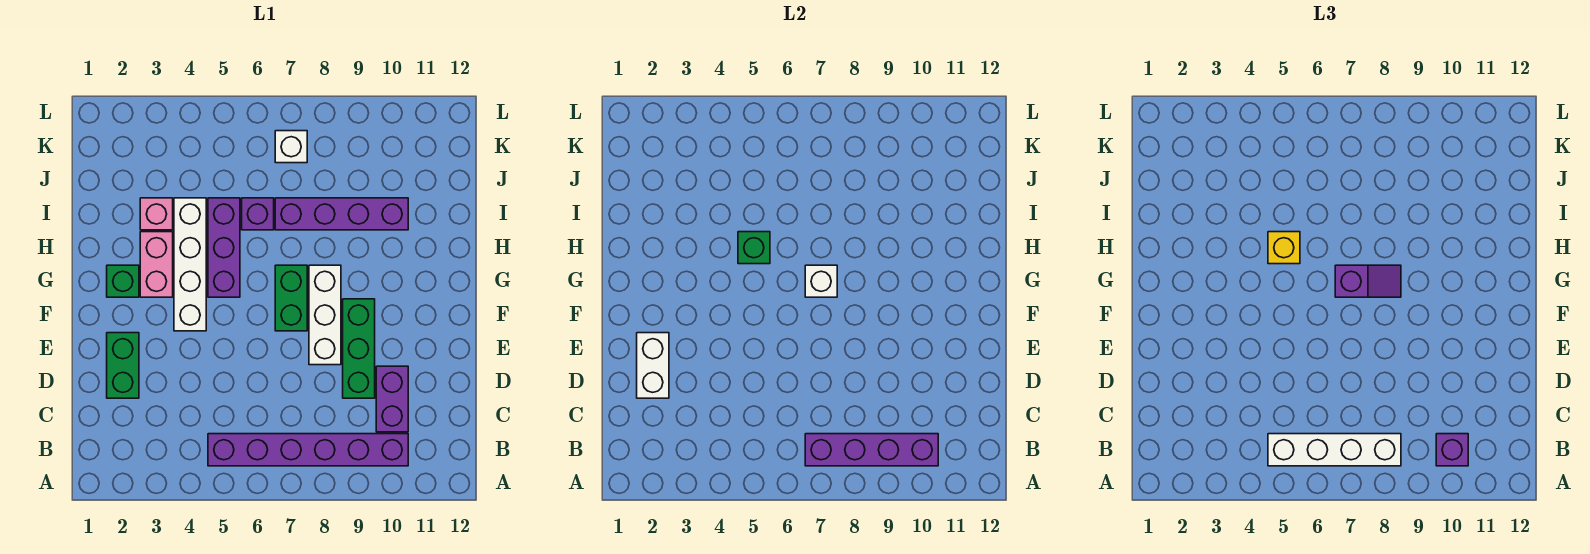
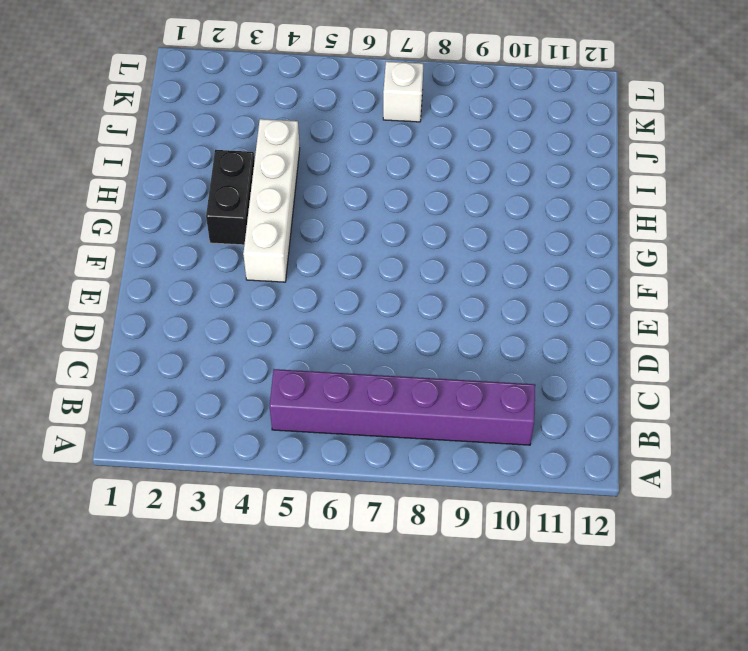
black brick G3:H3 level 1 -> pink brick G3:H3 level 1
none -> purple brick C10:D10 level 1
none -> green brick D2:E2 level 1
none -> green brick D9:F9 level 1

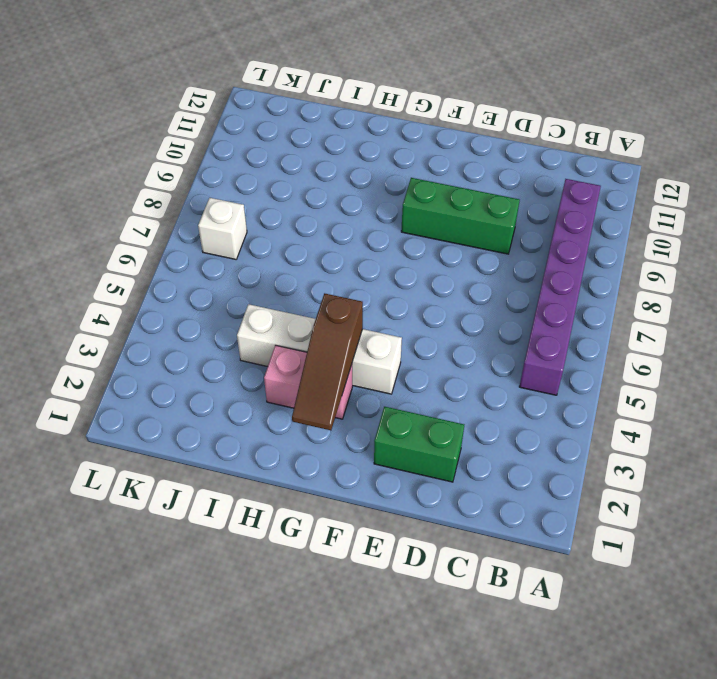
brown slope G2:G4 level 2 top 4 -> none
none -> purple brick C10:D10 level 1
none -> white brick E8:G8 level 1
none -> green brick F7:G7 level 1

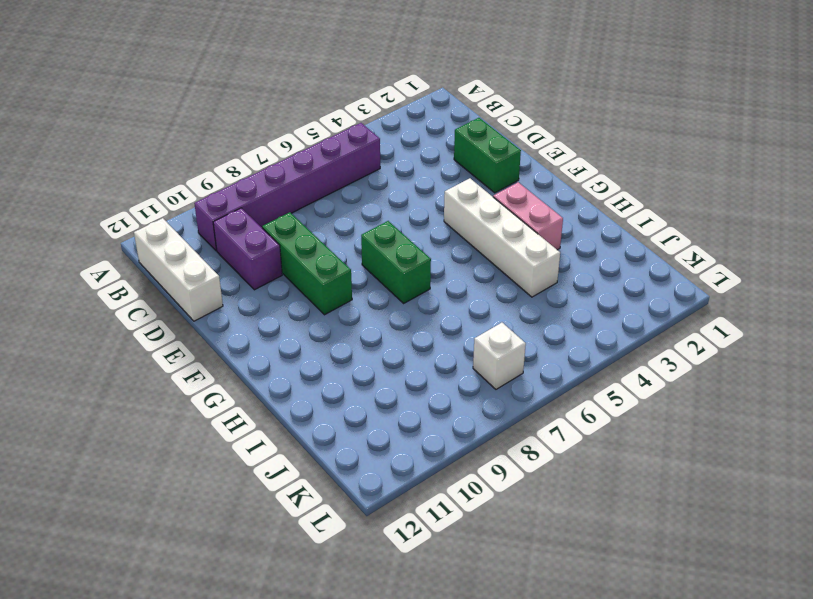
white brick B12:D12 level 1 -> white brick E8:G8 level 1
none -> green brick G2 level 1
none -> purple brick G5:I5 level 1
none -> pink brick I3 level 1

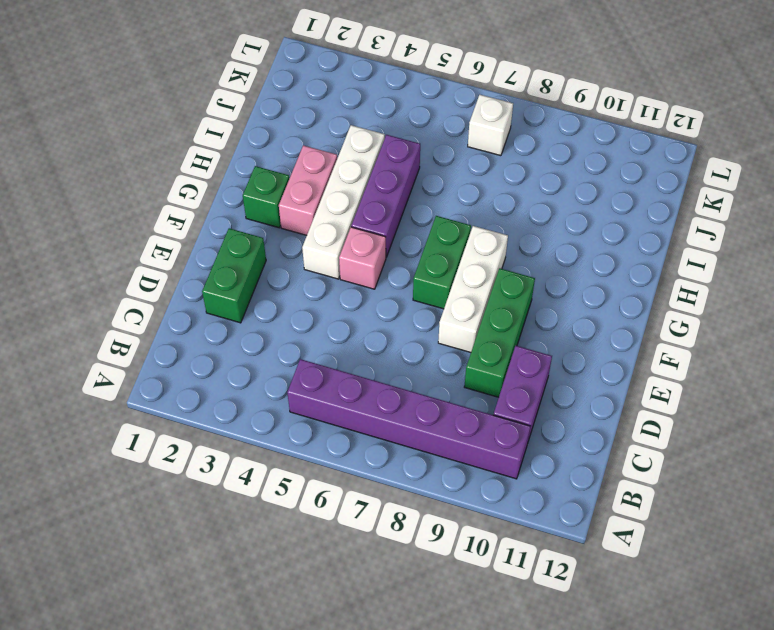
pink brick F5 level 1 -> pink brick I3 level 1
none -> purple brick I6 level 1
none -> purple brick I7:I10 level 1
none -> purple brick B7:B10 level 2

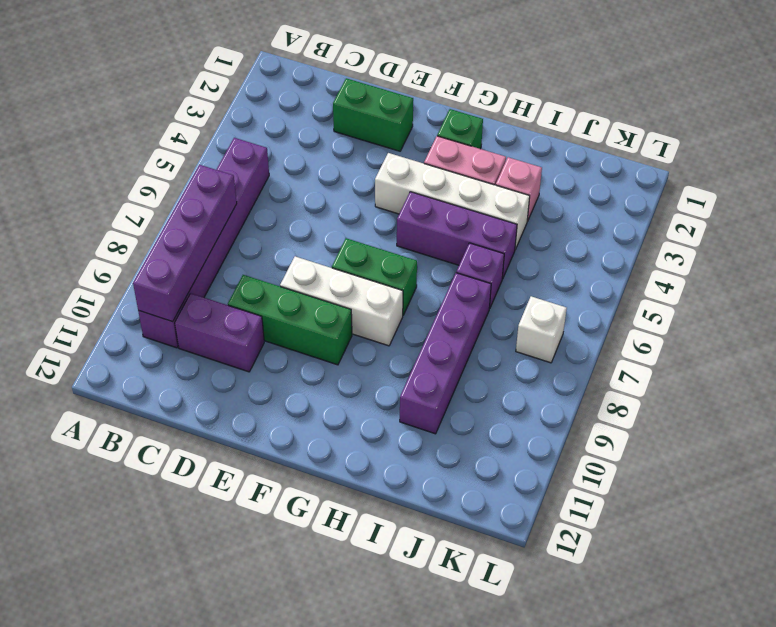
none -> white brick D2:E2 level 2
none -> white brick G7 level 2
none -> green brick H5 level 2

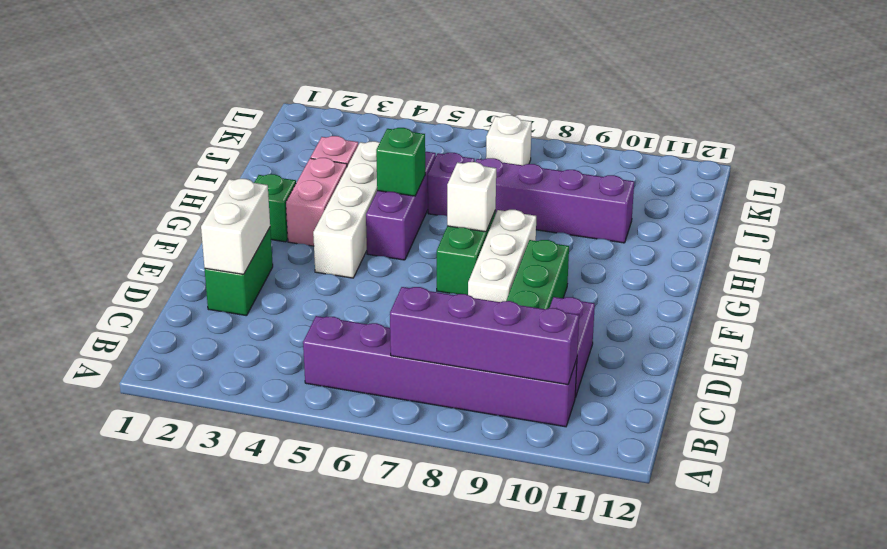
none -> white brick B5:B8 level 3
none -> purple brick B10 level 3
none -> purple slope G7:G8 level 3 top 7

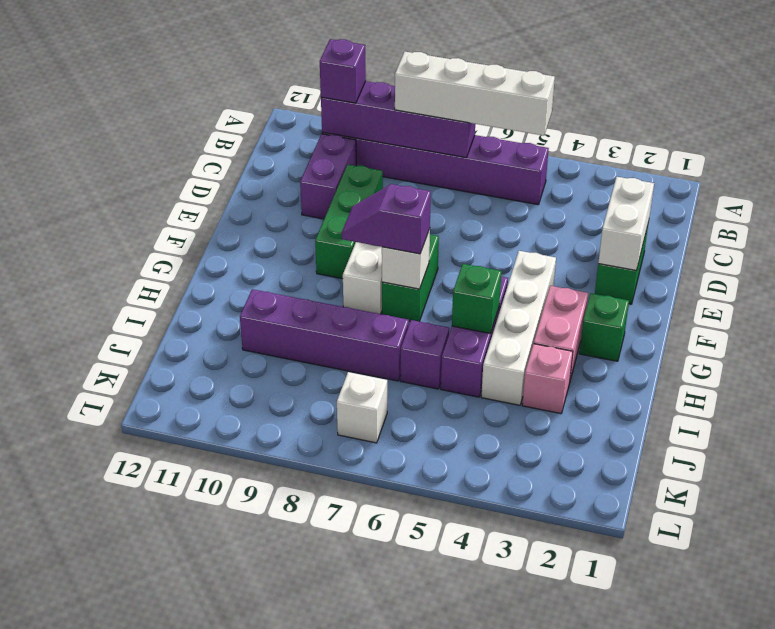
none -> yellow brick H5 level 3

